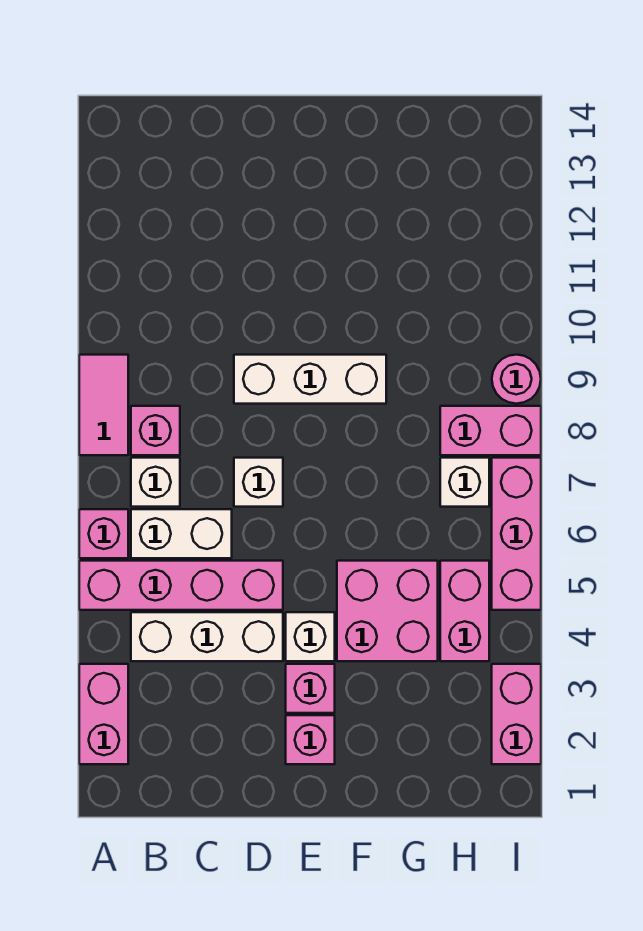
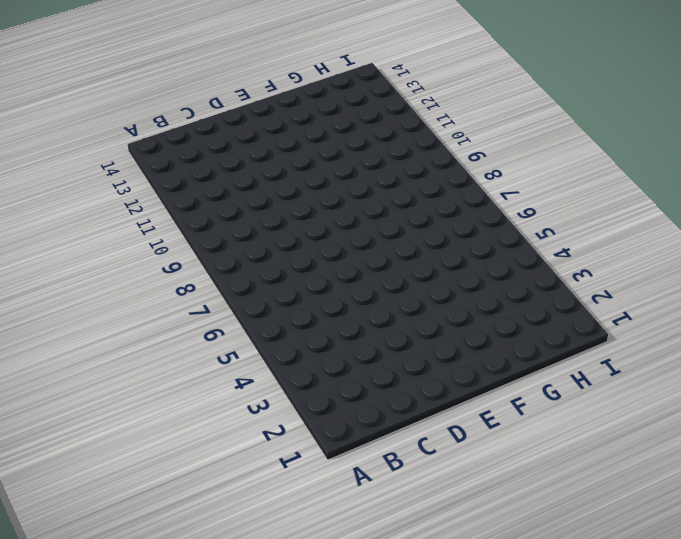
none -> pink brick A2:A3 level 1
none -> pink brick A5:D5 level 1
none -> pink brick A6 level 1

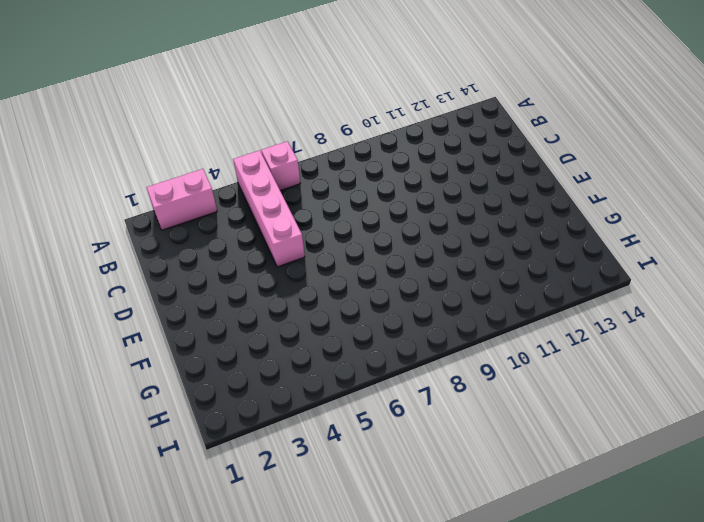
none -> pink tile A8:A9 level 1
none -> white brick B4:D4 level 1
none -> white brick B6:C6 level 1

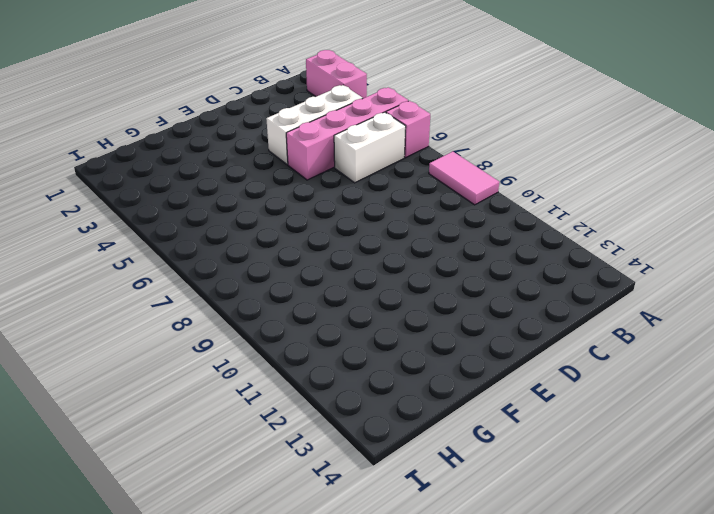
none -> white brick B7 level 1
none -> pink brick B8 level 1
none -> white brick D7 level 1

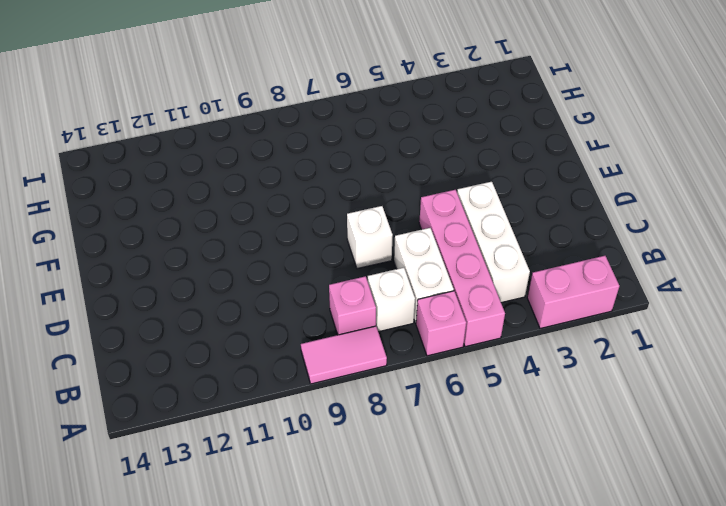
none -> white brick D9:F9 level 1
none -> pink brick E2 level 1
none -> pink brick E3 level 1

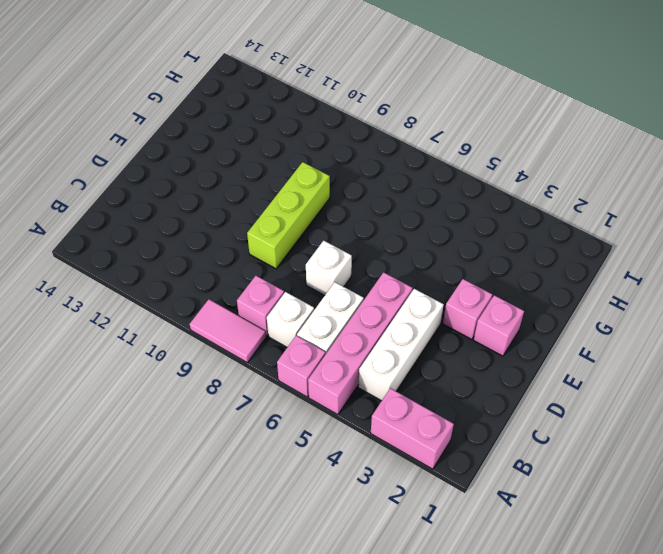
lime brick D9:F9 level 1 -> white brick D9:F9 level 1
none -> white brick E4 level 1
none -> pink brick F4:G5 level 1
none -> pink brick H4:H5 level 1

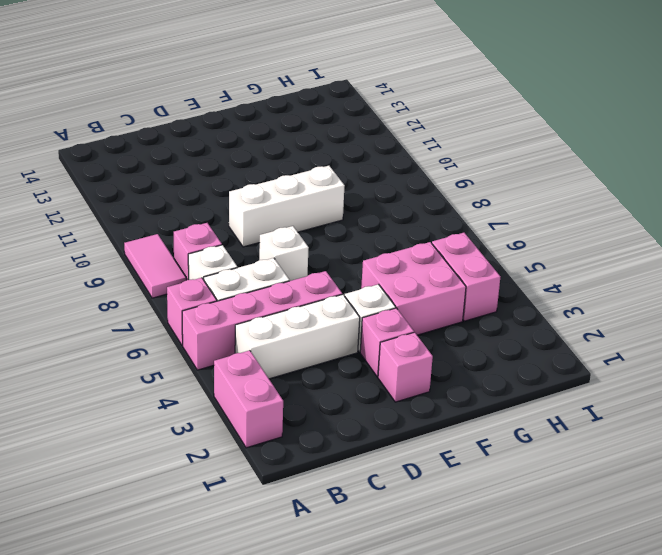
none -> white brick H7 level 1
none -> pink brick H8:I8 level 1
none -> pink brick I2:I3 level 1

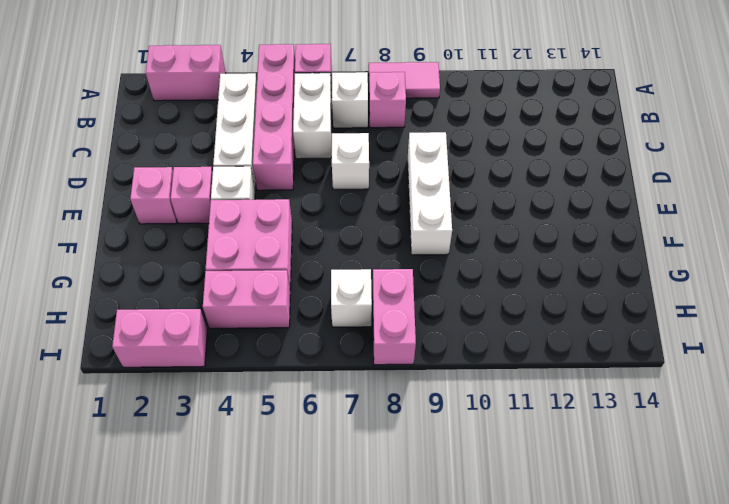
none -> pink brick I5:I7 level 1
none -> pink round brick I9 level 1

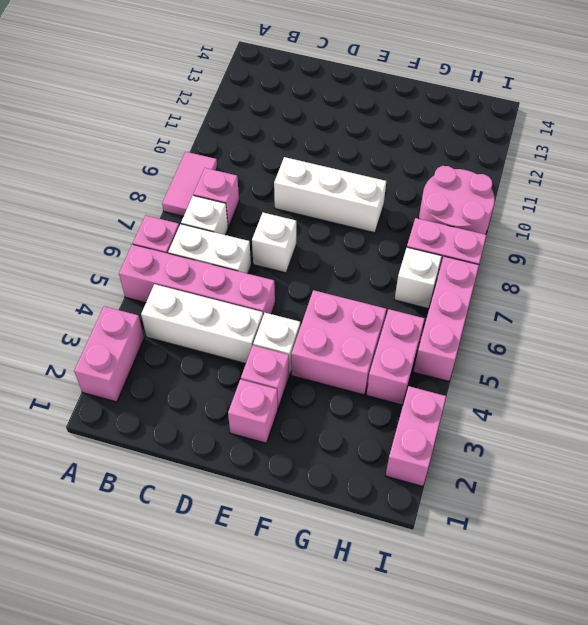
pink round brick H9:I10 level 1 -> pink round brick I9 level 1

